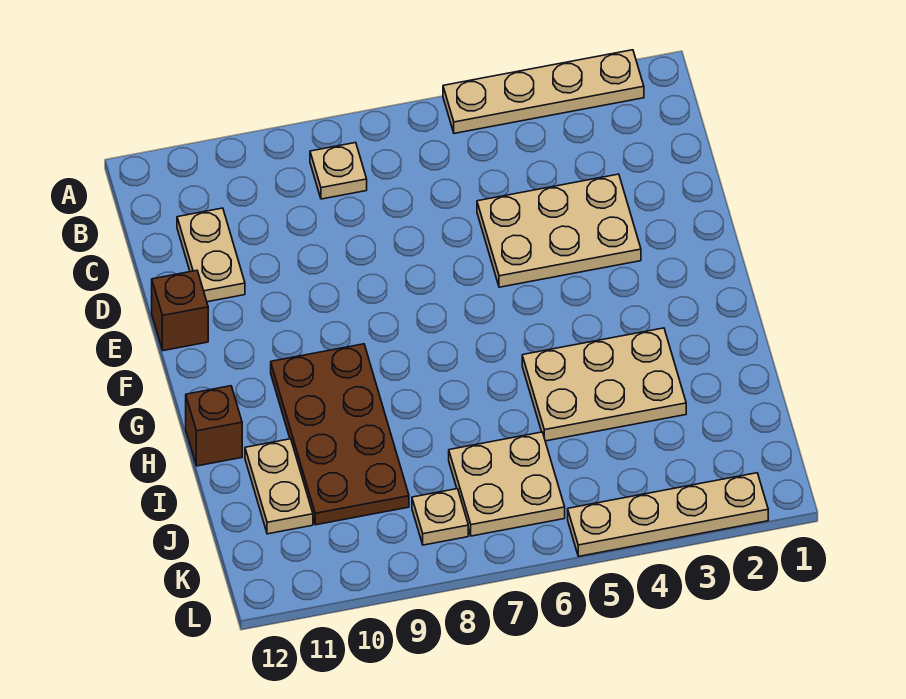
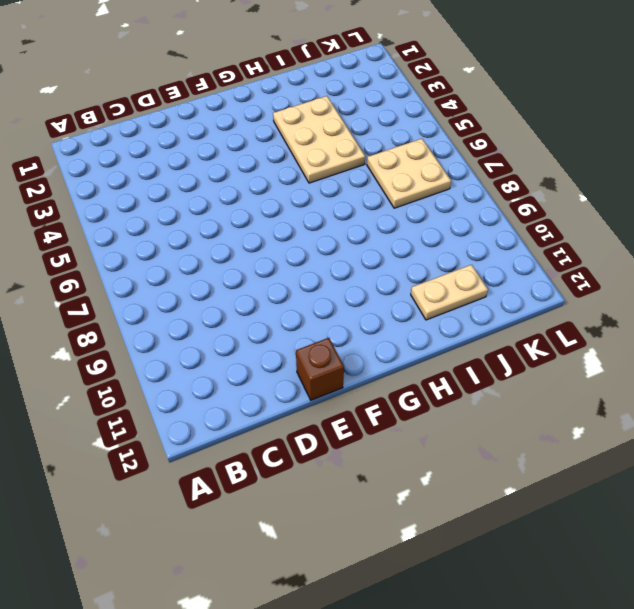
none -> tan plate A2:A5 level 1
none -> tan plate B8 level 1
none -> tan plate C11:D11 level 1

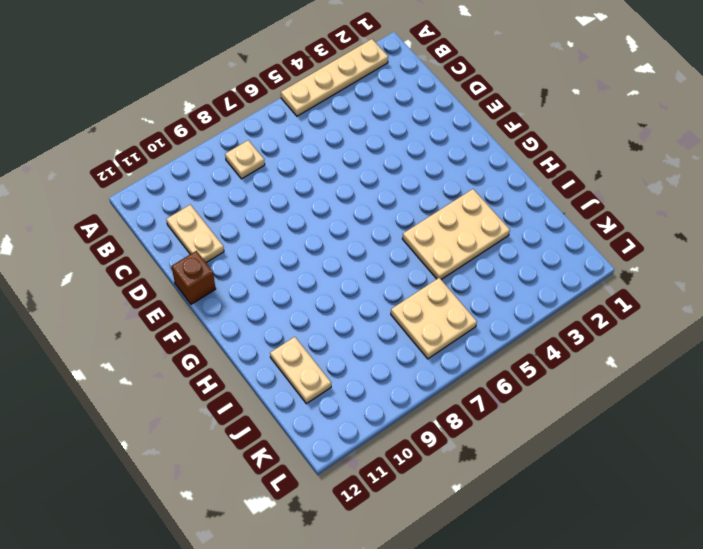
none -> tan plate D3:E5 level 1
none -> brown plate G9:J10 level 1
none -> brown brick H12 level 1

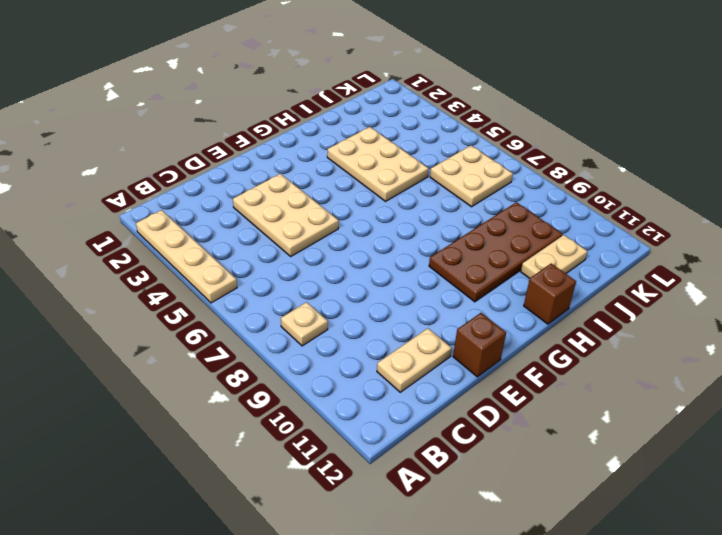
none -> tan plate K8 level 1
none -> tan plate L2:L5 level 1

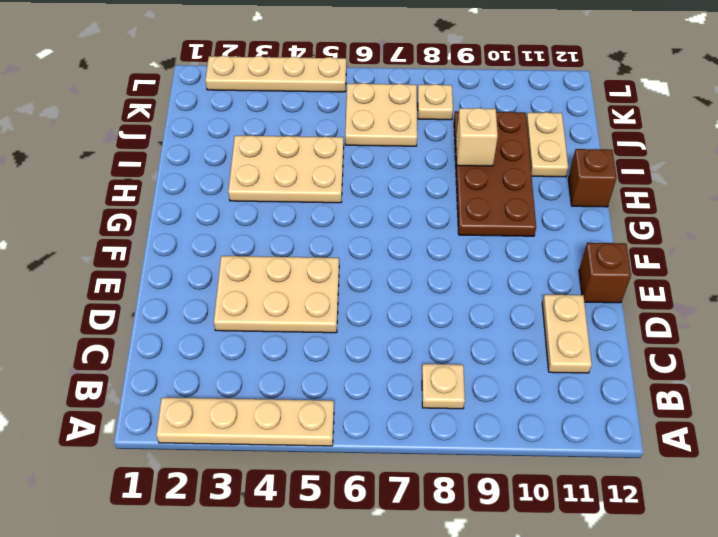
tan brick I9 level 2 -> none

